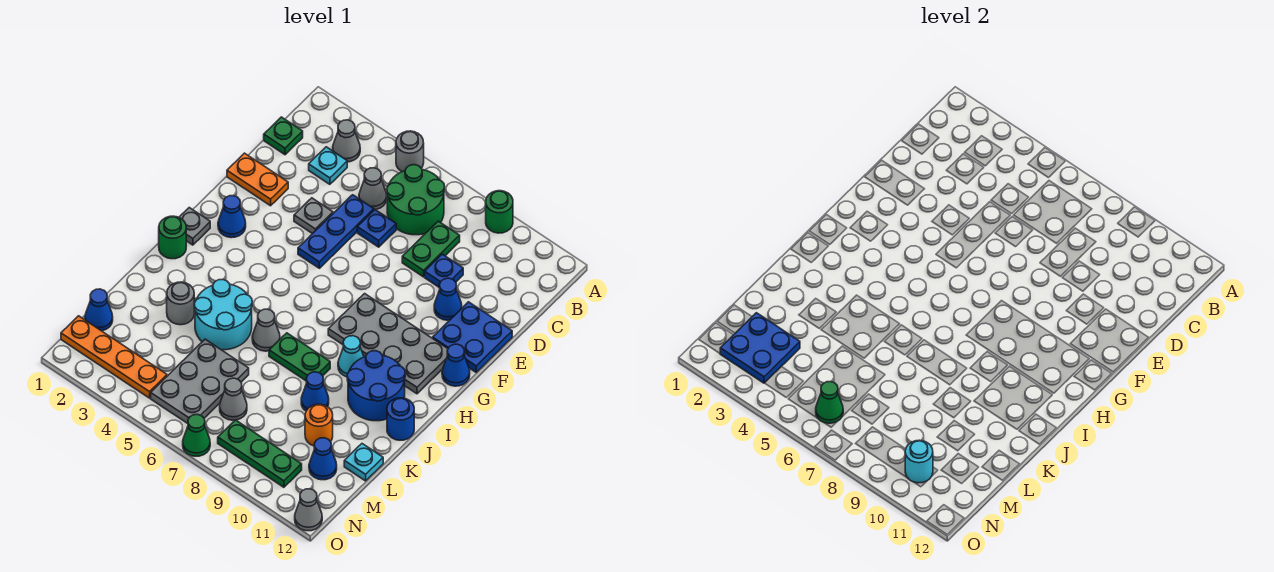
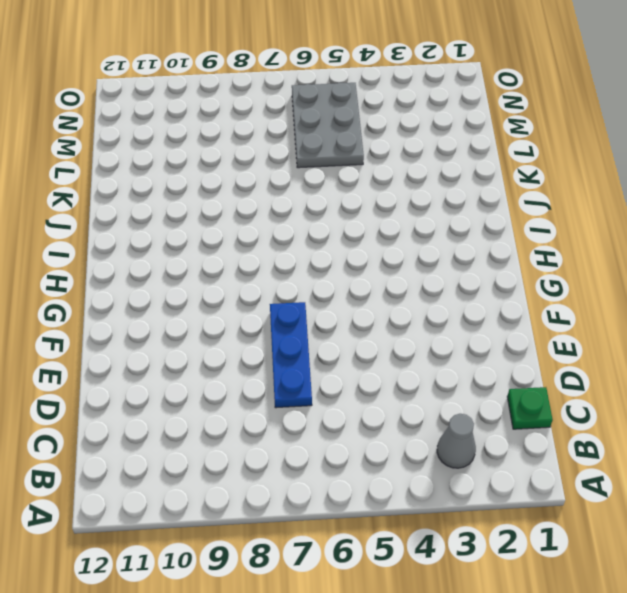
blue plate D7:F7 level 1 -> blue plate D5:F5 level 1
none -> grey round brick A5 level 1
none -> green round brick A9 level 1
none -> green round brick B6:C7 level 1
none -> cyan plate C3 level 1

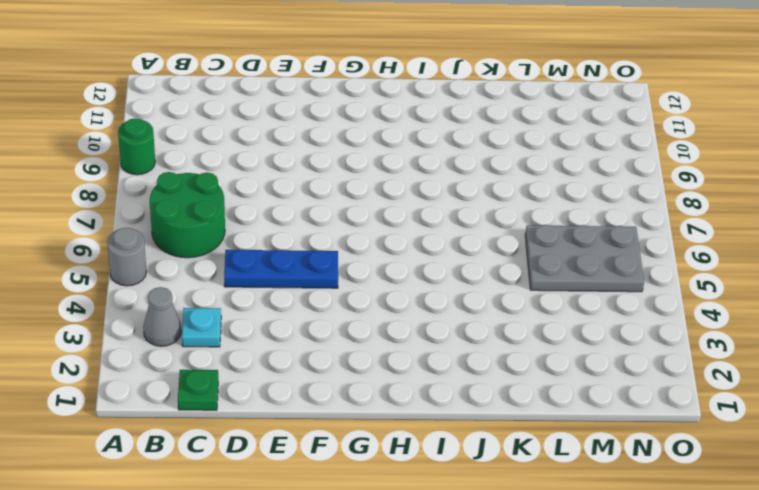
none -> grey cone C5 level 1
none -> green plate C8:D8 level 1
none -> blue plate D6 level 1
none -> blue plate D9 level 1

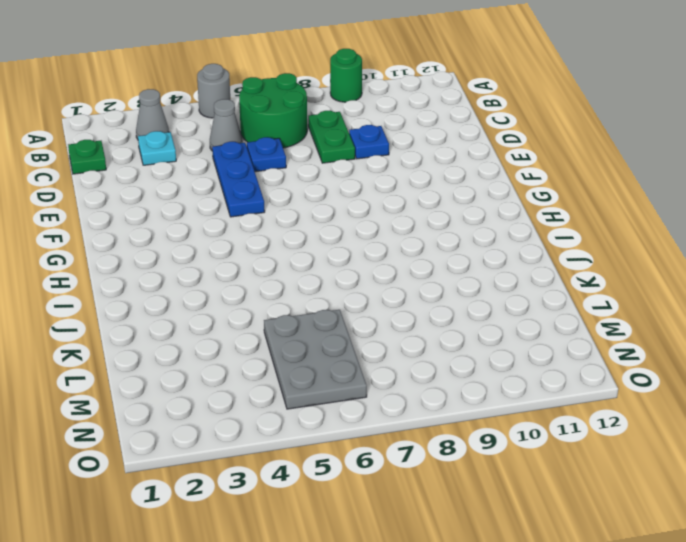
none -> orange plate E1:E2 level 1
none -> grey plate E4 level 1
none -> blue cone E10 level 1
none -> blue plate E11:F12 level 1

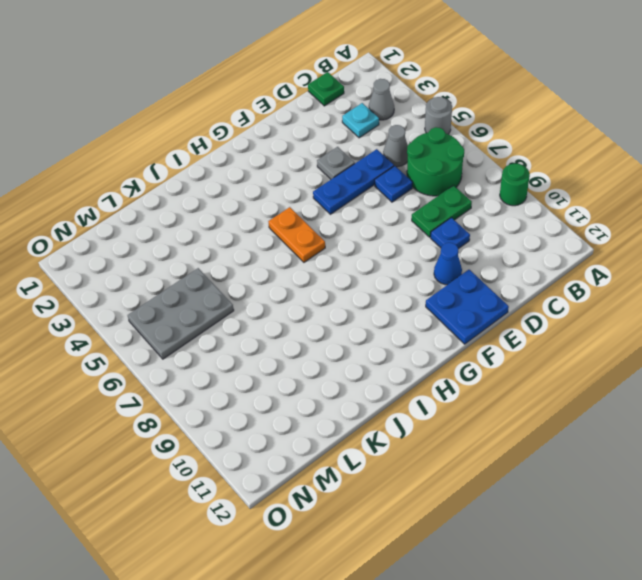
orange plate H5:H6 level 1 -> orange plate E1:E2 level 1
none -> blue cone G2 level 1
none -> grey plate G8:H11 level 1
none -> blue cone G12 level 1
none -> grey plate H1 level 1

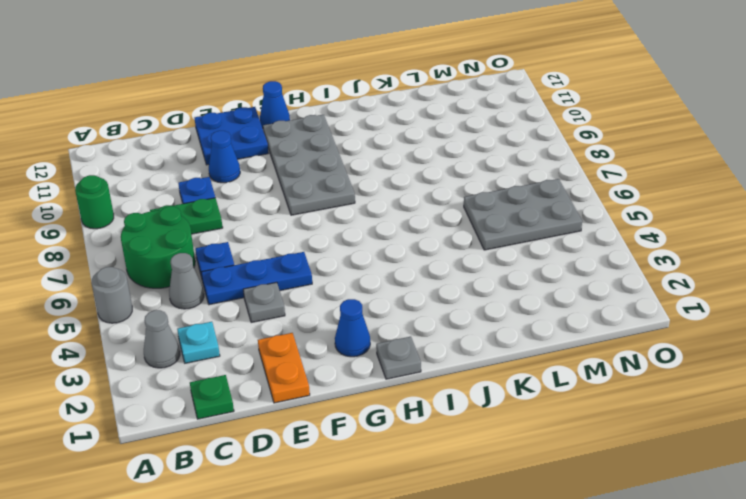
none -> green round brick I1 level 1
none -> cyan cone I9 level 1
none -> blue round brick I10:J11 level 1
none -> cyan round brick J4:K5 level 1

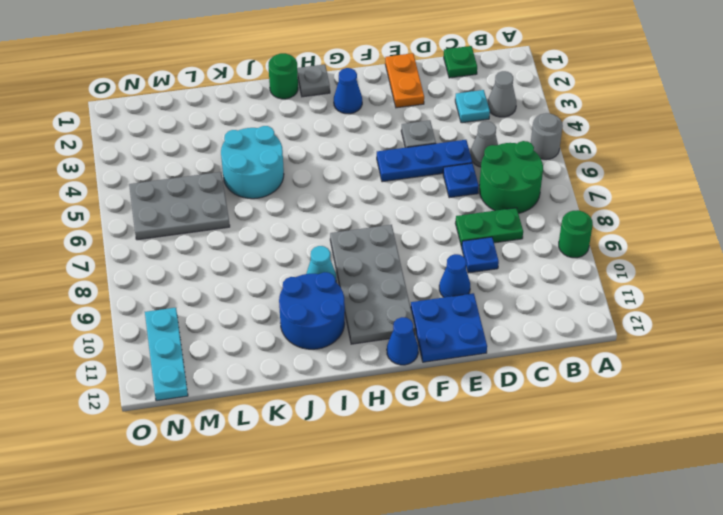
cyan plate N10:N12 level 1 -> green plate N8:N10 level 1
none -> grey cone J6 level 1
none -> green plate J7:J8 level 1
none -> blue round brick J12 level 1
none -> grey round brick K3 level 1

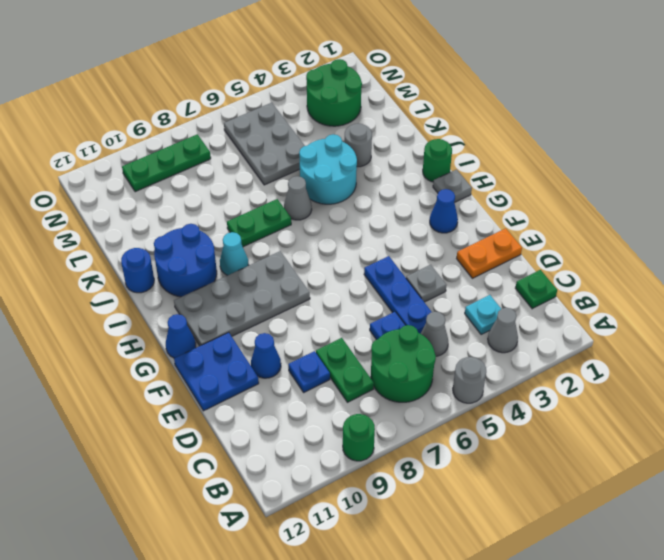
green round brick M2:N3 level 1 -> orange plate N1:N4 level 1
none -> blue cone K9 level 1
none -> orange round brick L10 level 1
none -> cyan plate L12 level 1
none -> blue cone M1 level 1

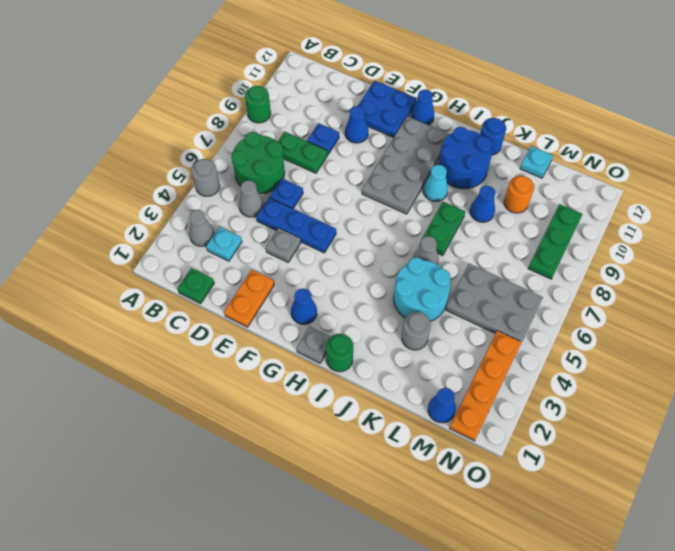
none -> grey cone M7 level 1
none -> blue cone M11 level 1
none -> green cone O7 level 1
none -> grey cone O12 level 1

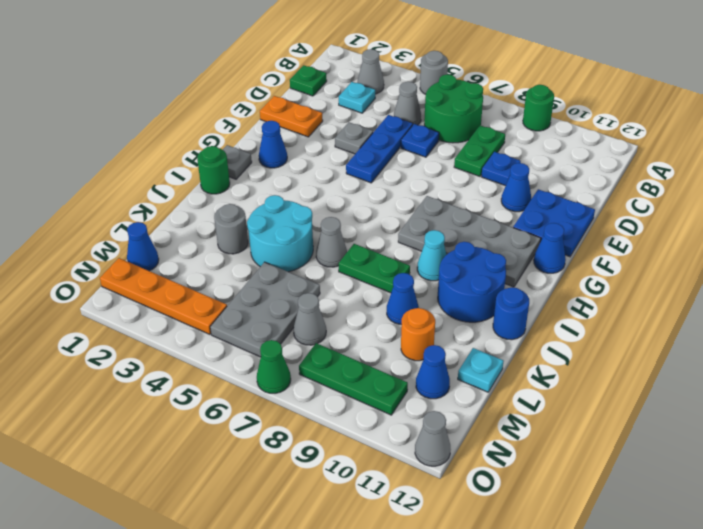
none -> blue plate M2:N3 level 2
none -> green cone N6 level 2
none -> cyan round brick N10 level 2

